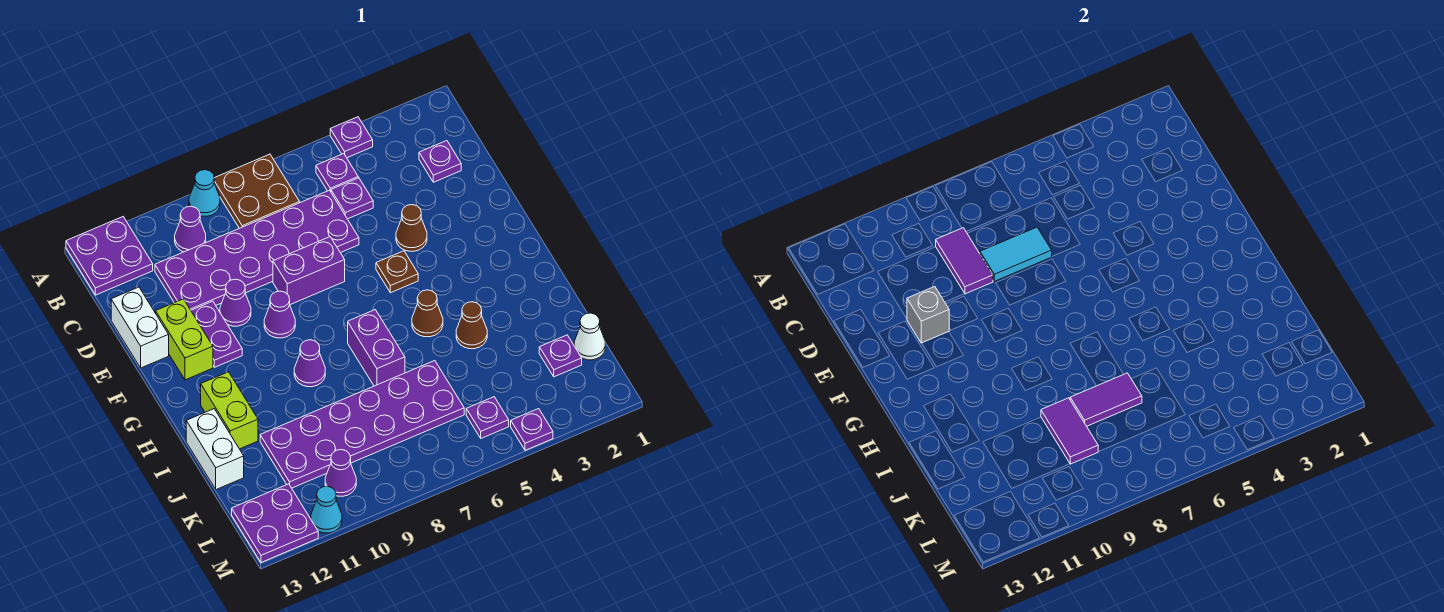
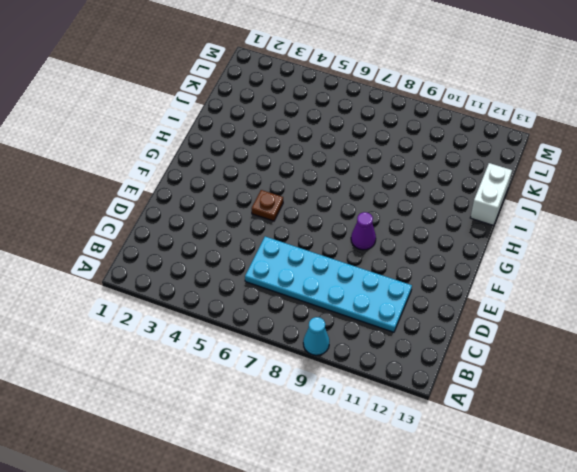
cyan plate C6:D11 level 1 -> purple plate C6:D11 level 1
none -> purple plate A4 level 1
none -> brown plate A7:B8 level 1
none -> purple plate A12:B13 level 1
none -> purple plate B5 level 1

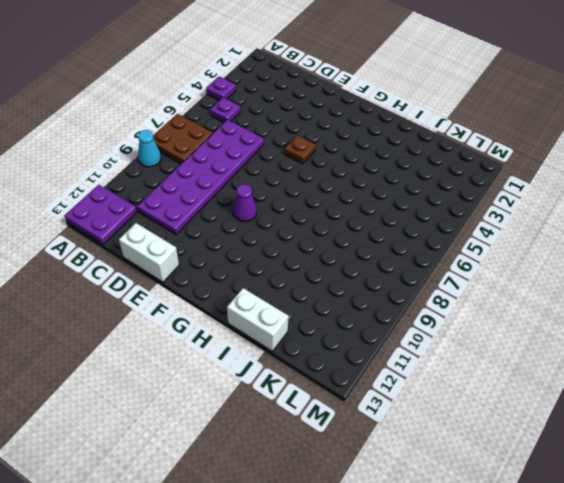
none -> purple cone B10 level 1
none -> purple plate C2 level 1
none -> purple plate C5 level 1
none -> brown cone E4 level 1

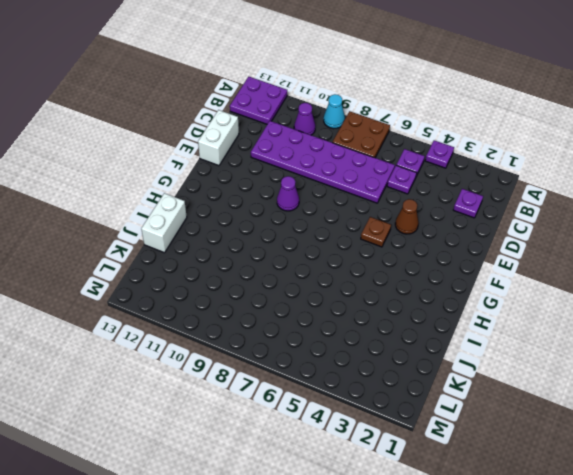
none -> purple brick E7:E8 level 1
none -> purple cone E10 level 1
none -> purple plate E11:F11 level 1
none -> lime brick E12:F12 level 1

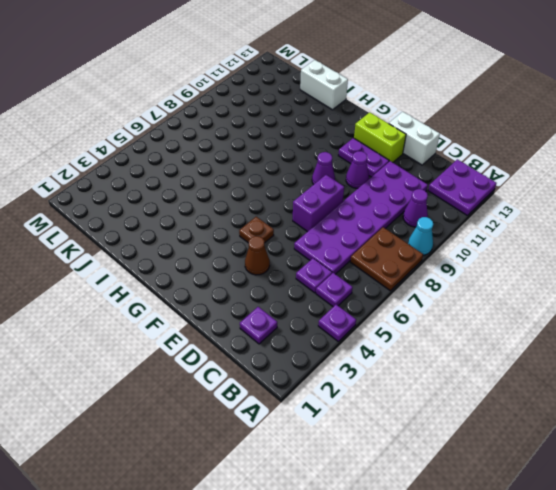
none -> brown cone H5 level 1
none -> purple brick H7:I7 level 1
none -> purple cone H9 level 1
none -> lime brick H12:I12 level 1

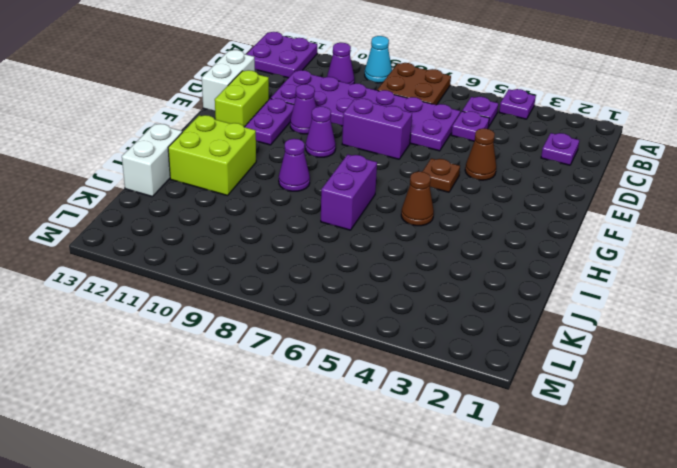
lime brick H11:I12 level 1 -> lime brick H12:I12 level 1
none -> brown cone I4 level 1
none -> purple plate J6:K11 level 1
none -> white cone K1 level 1
none -> purple plate K2 level 1

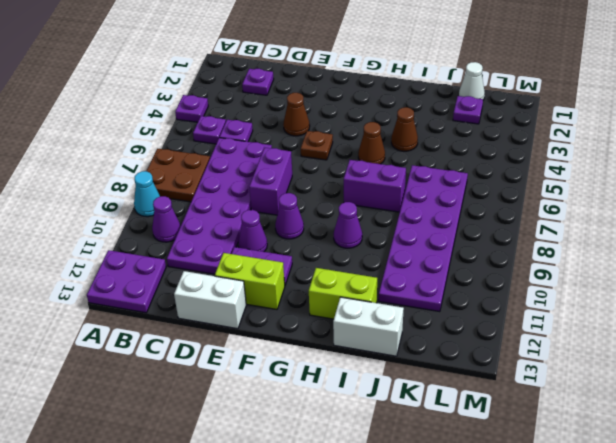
none -> purple plate L5 level 1
none -> purple cone L10 level 1
none -> purple plate L12:M13 level 1
none -> purple plate M4 level 1

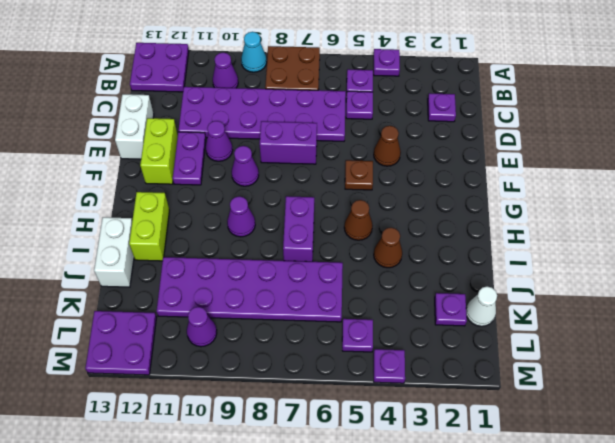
none -> cyan cone M11 level 1
none -> purple tile C9:D9 level 2
none -> cyan tile D7:D8 level 2
none -> grey brick E11 level 2

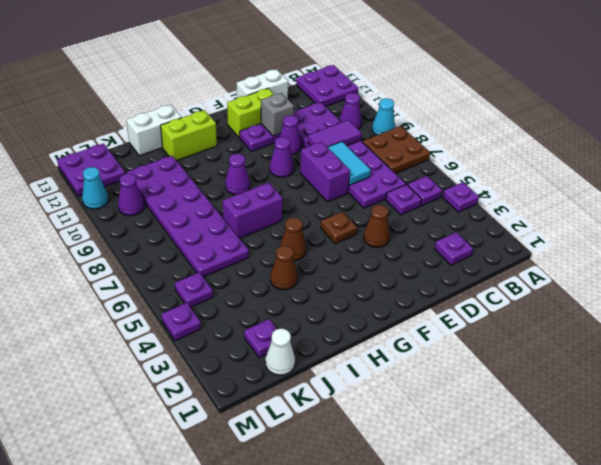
none -> purple tile J7:J8 level 2
none -> purple tile J9:K9 level 2

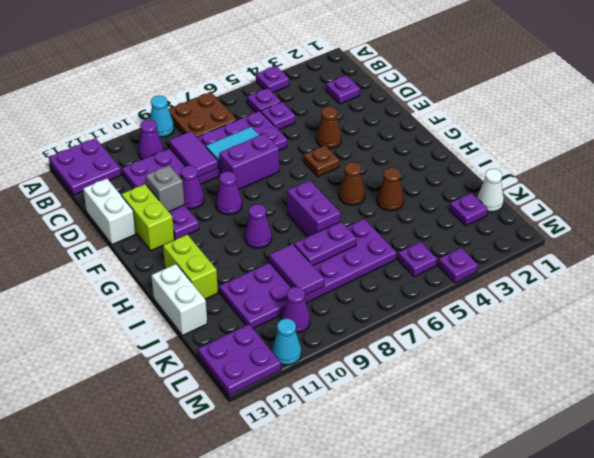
purple plate J7:J8 level 2 -> purple tile J7:J8 level 2

